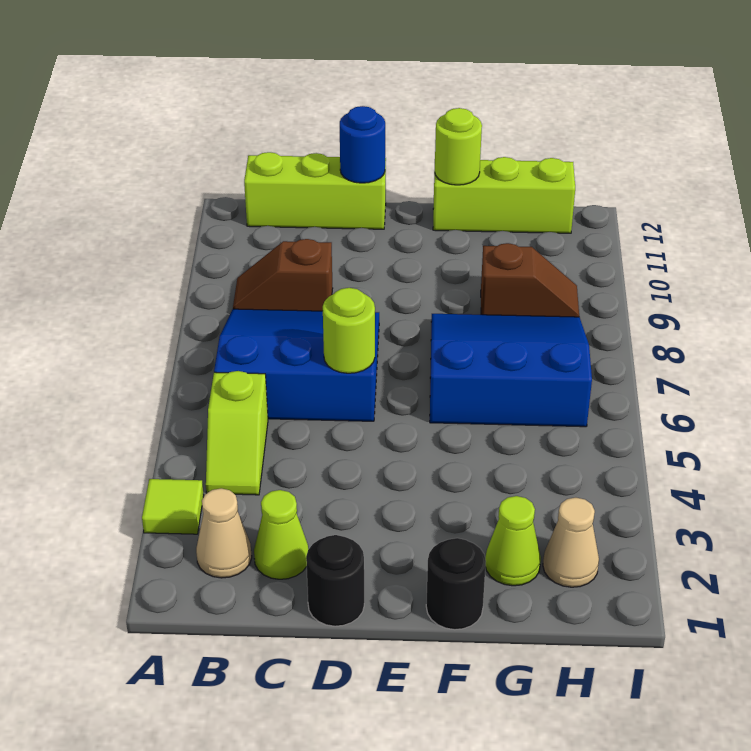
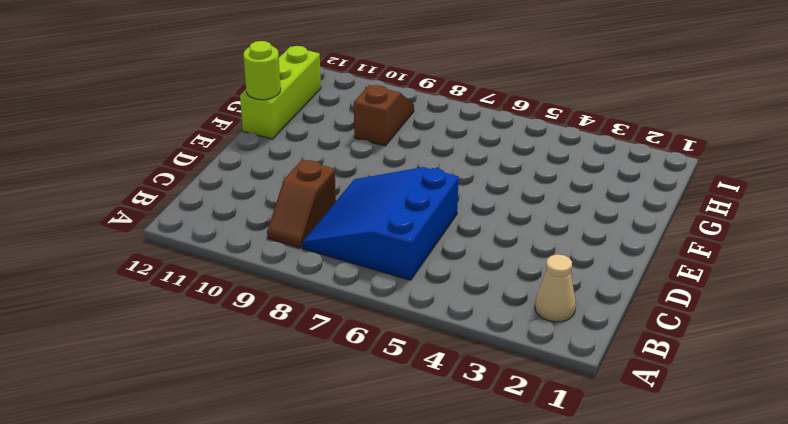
none -> lime tile A3 level 1
none -> lime slope B4:B5 level 1 top 5
none -> lime brick B12:D12 level 1

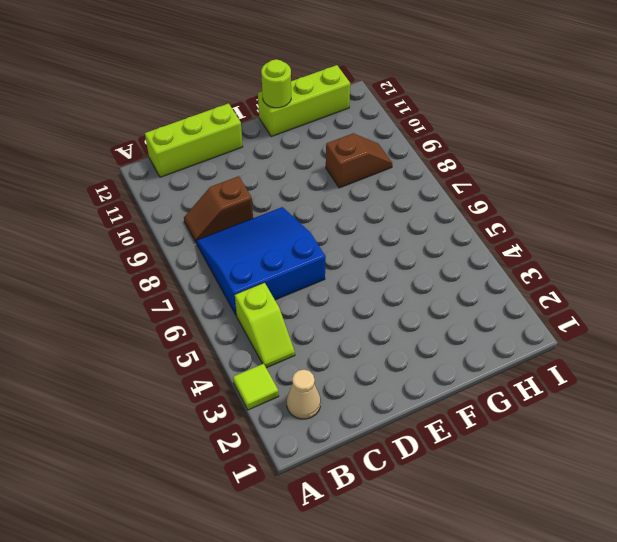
none -> lime cone C2 level 1
none -> black round brick D1 level 1
none -> black round brick F1 level 1

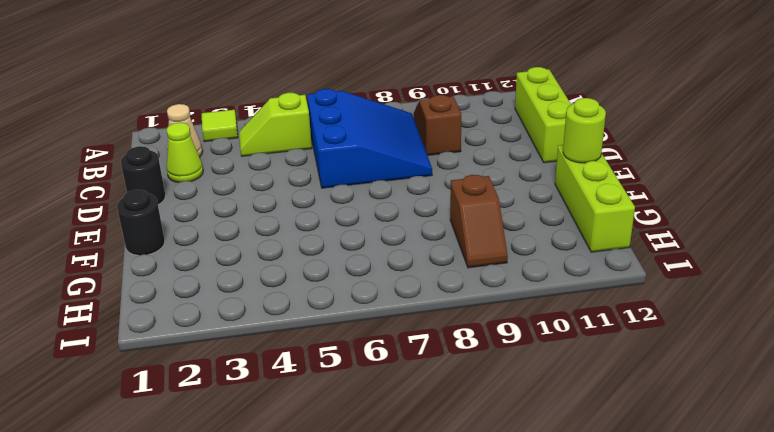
none -> blue slope F6:H8 level 1 top 6
none -> lime cone G2 level 1
none -> tan cone H2 level 1

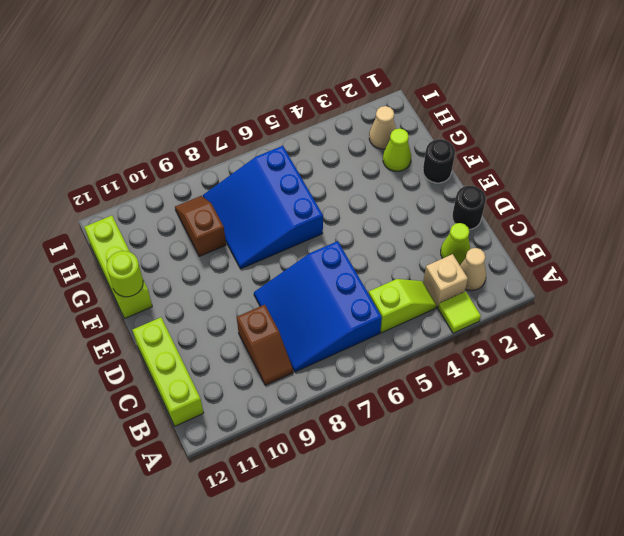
tan brick B3 level 1 -> none
none -> lime round brick D6 level 2
none -> blue round brick D12 level 2

